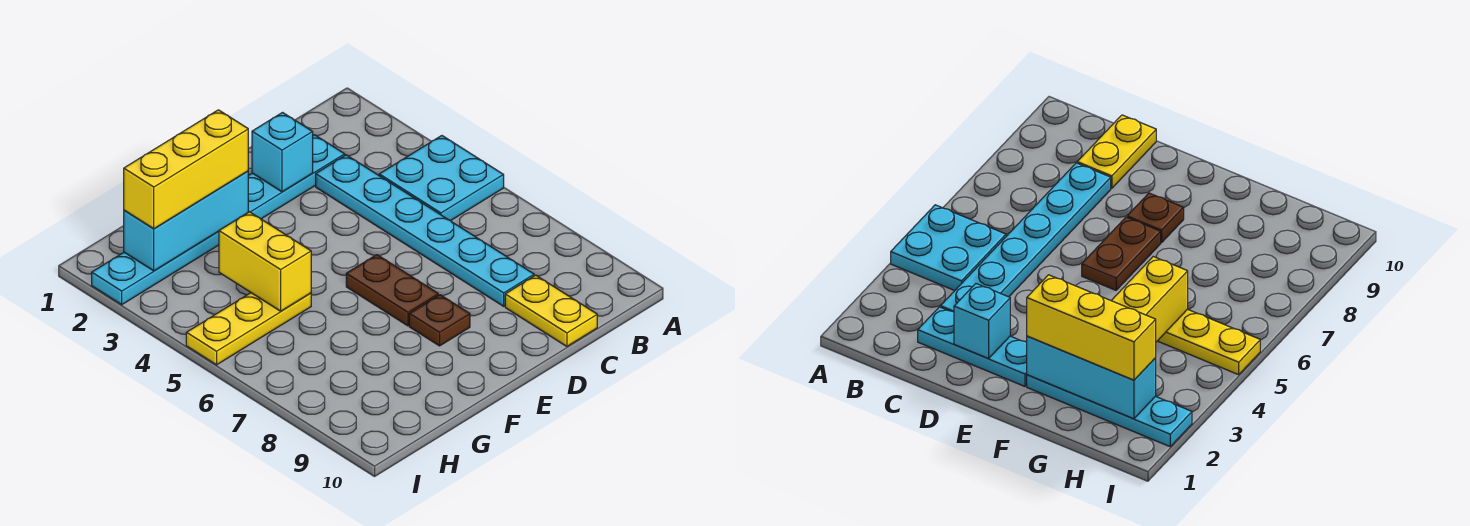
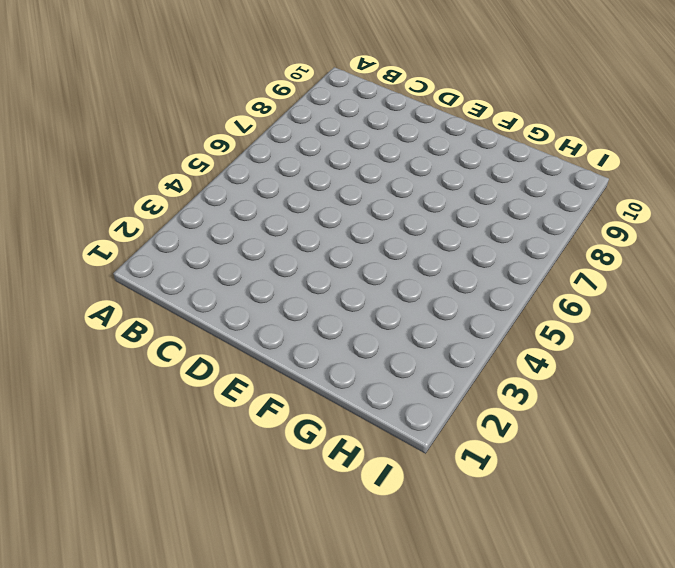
none -> cyan plate A4:B5 level 1
none -> cyan plate C2:E2 level 1
none -> cyan plate C3:C8 level 1

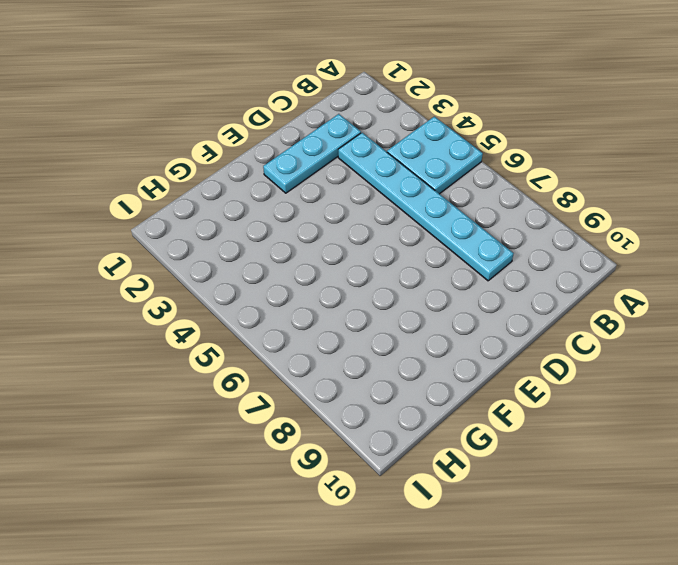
none -> yellow plate C9:C10 level 1
none -> brown plate E6:E7 level 1
none -> brown plate E8 level 1

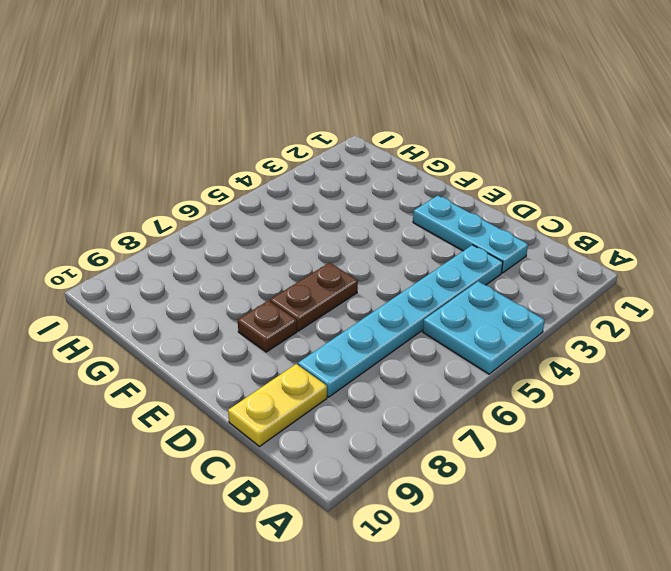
none -> cyan plate F2:I2 level 1
none -> yellow plate G5:I5 level 1
none -> cyan brick D2 level 2

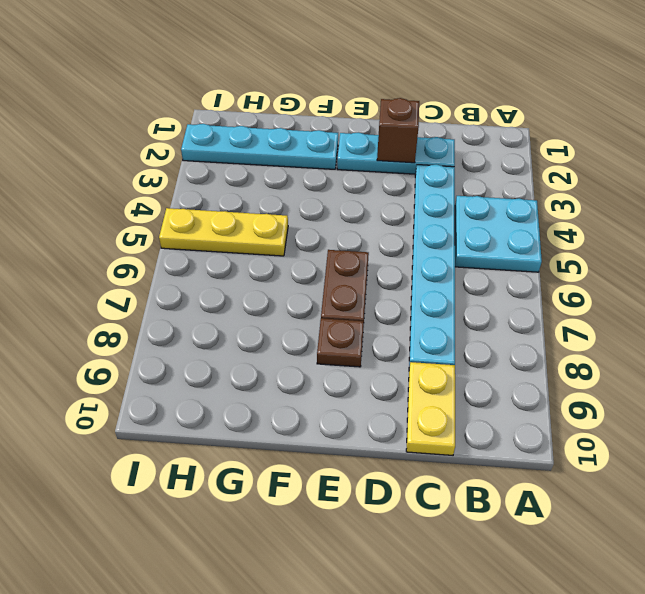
brown brick D2 level 2 -> cyan brick D2 level 2
none -> cyan brick F2:H2 level 2
none -> yellow brick G4:G5 level 2
none -> yellow brick F2:H2 level 3

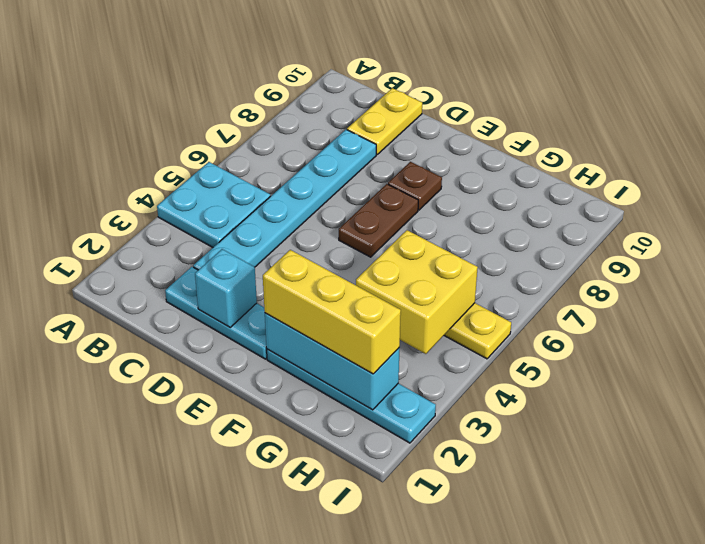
yellow brick G4:H5 level 2 -> yellow brick G4:G5 level 2

